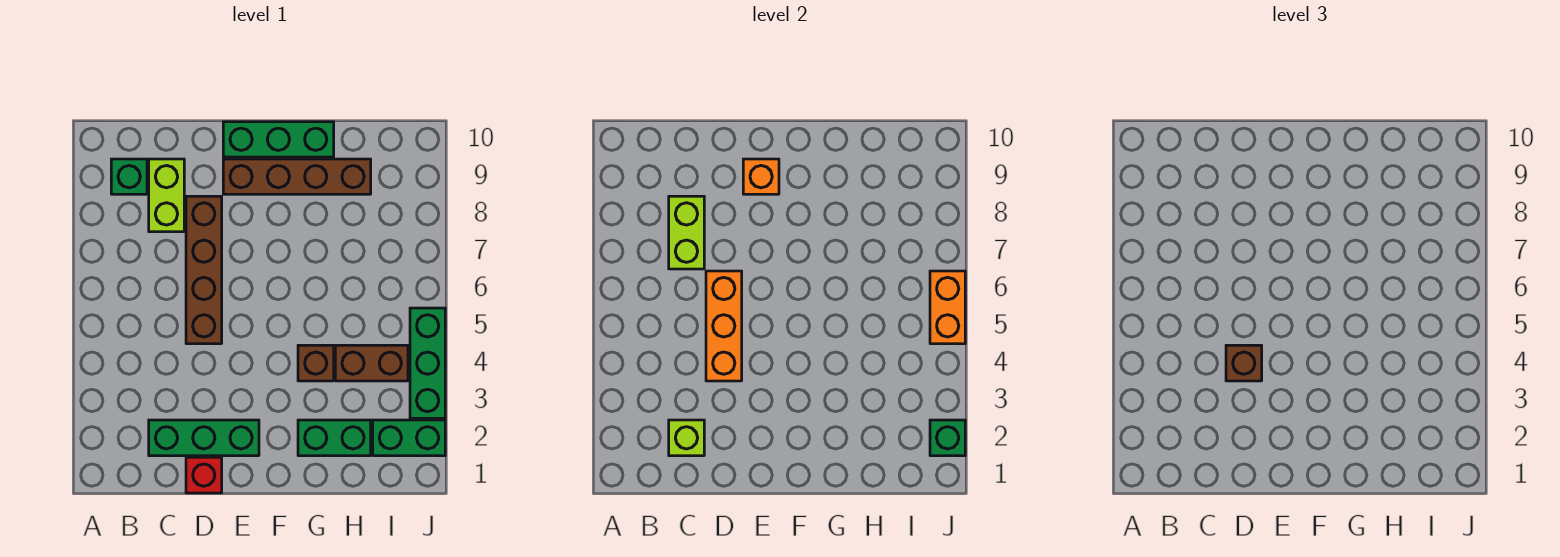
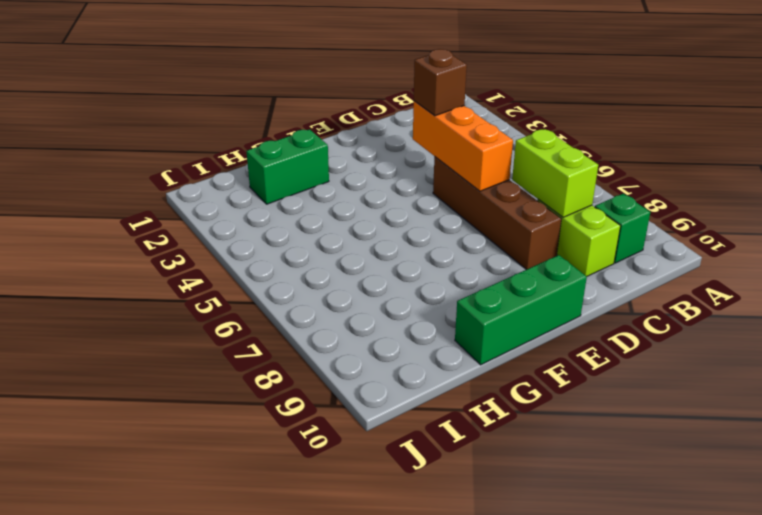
none -> green brick C2:E2 level 1
none -> red brick D1 level 1
none -> brown brick E9:H9 level 1

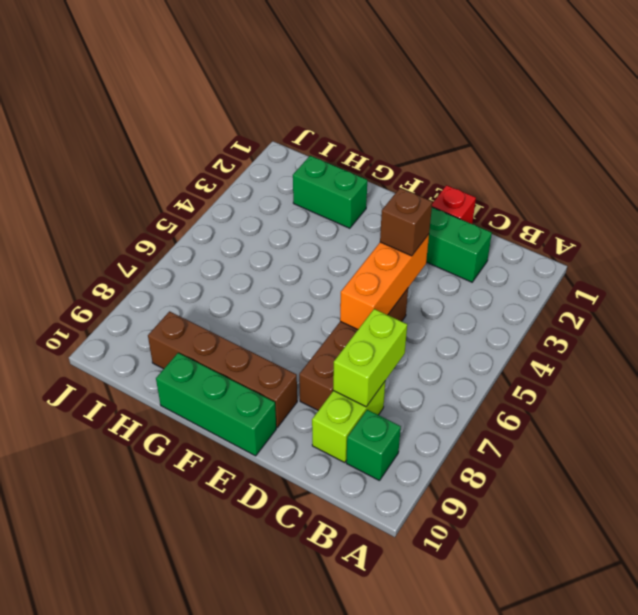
none -> brown brick G4 level 1
none -> brown brick H4:I4 level 1
none -> green brick I2:J2 level 1

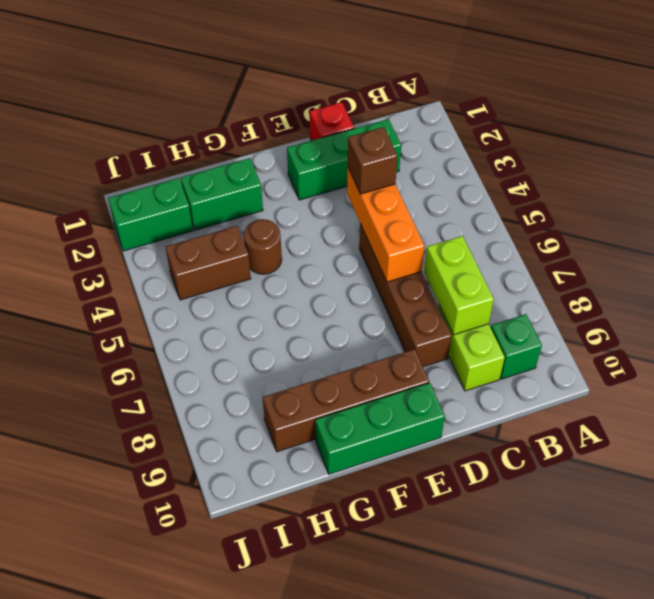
brown round brick G4 level 1 -> brown brick G4 level 1
none -> green brick J3:J5 level 1
none -> lime brick C2 level 2
none -> orange brick E9 level 2

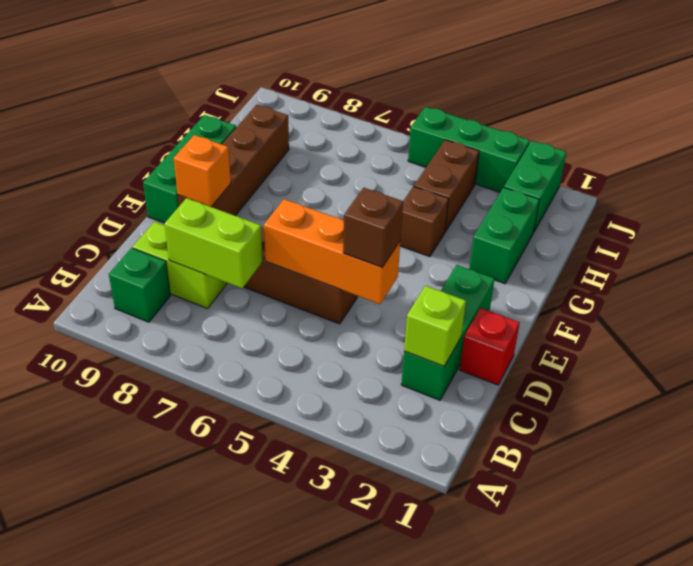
none -> green brick J2 level 2
none -> orange brick J5:J6 level 2

